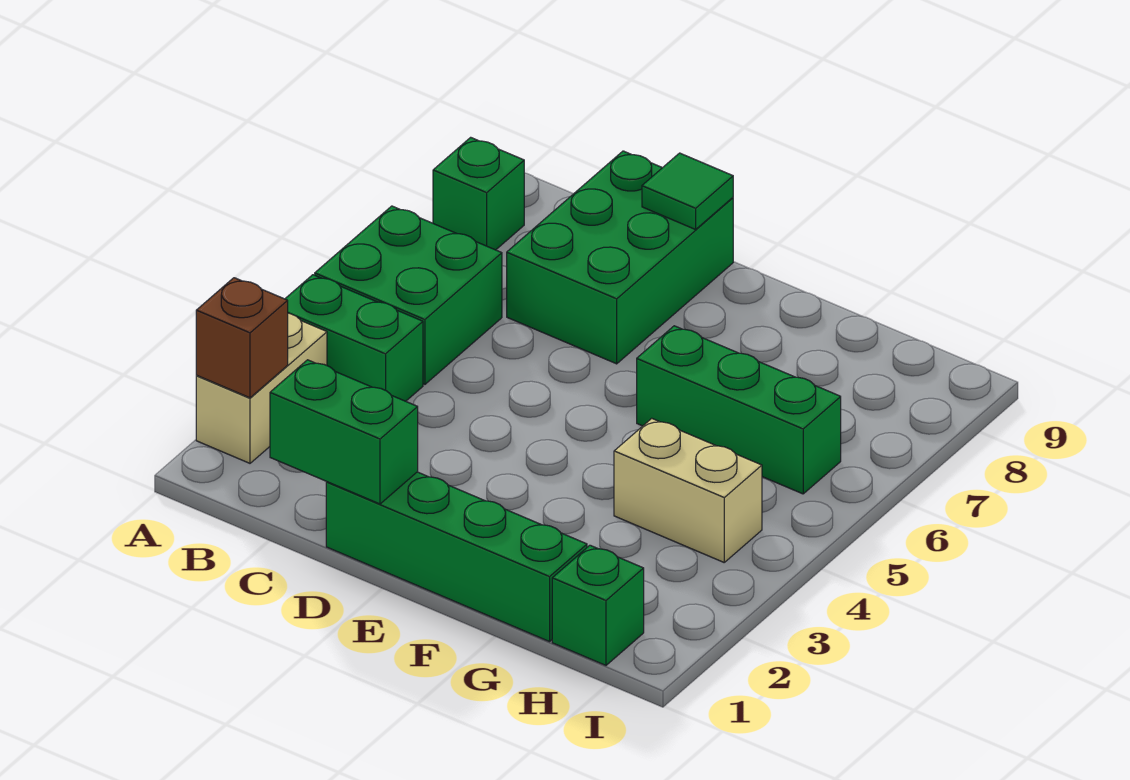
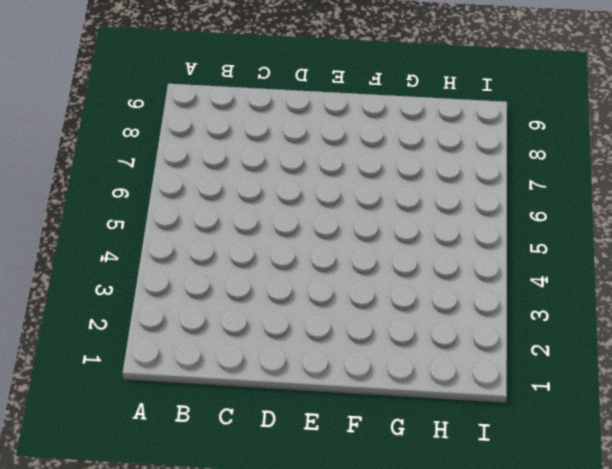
none -> tan brick A2:A3 level 1
none -> green brick A4:B4 level 1
none -> green brick A5:B6 level 1

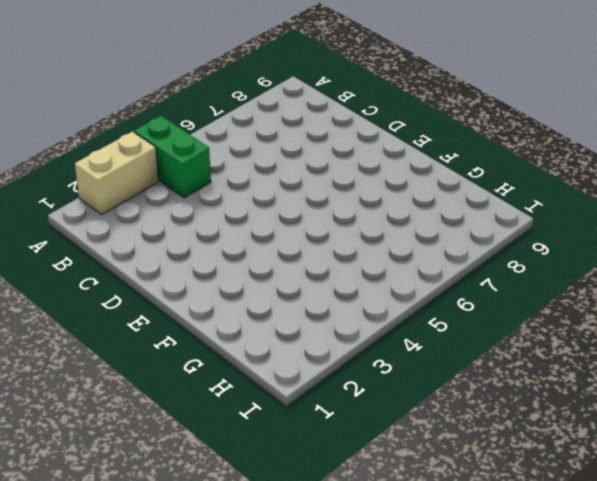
none -> green brick A5:B6 level 1
none -> green brick A8 level 1
none -> green brick C7:D9 level 1

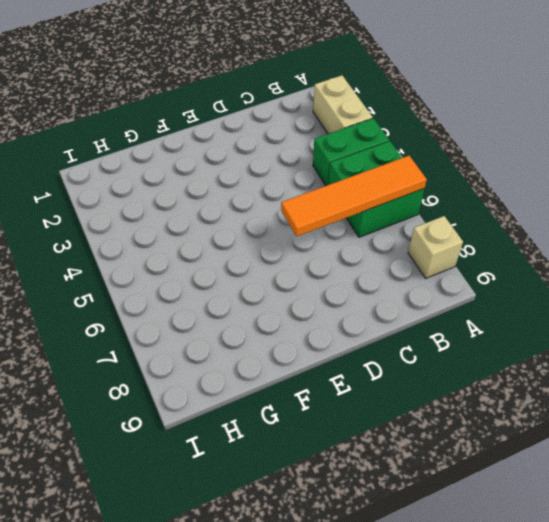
orange tile A6:D6 level 2 -> none
tan brick A8 level 1 -> green brick A8 level 1
none -> green brick C7:D9 level 1
none -> green brick D1:G1 level 1
none -> green brick F6:H6 level 1

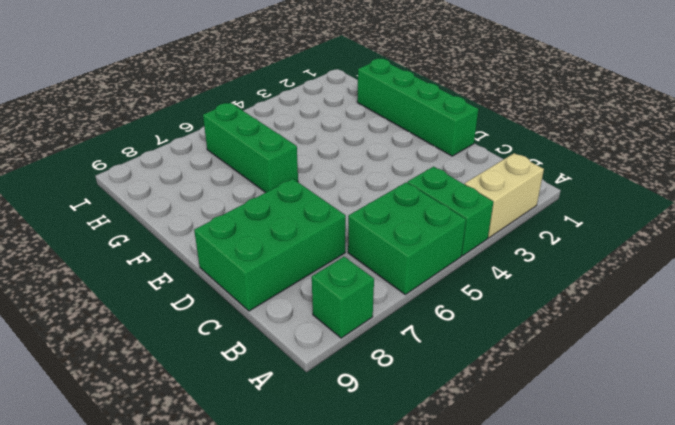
none -> tan brick G4:H4 level 1
none -> green brick H1 level 1
none -> brown brick A2 level 2

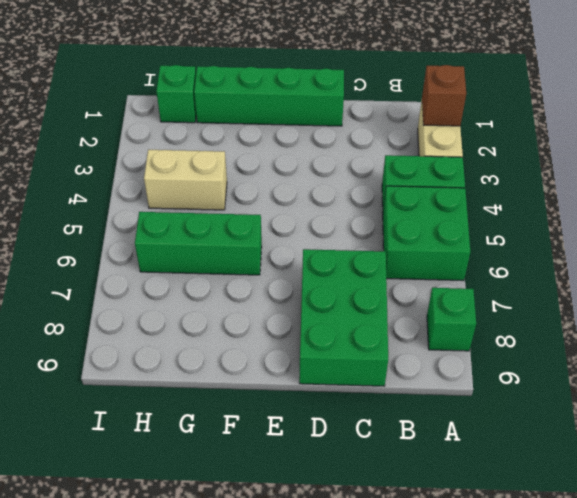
none -> green brick C1:D1 level 2
none -> green tile D9 level 2

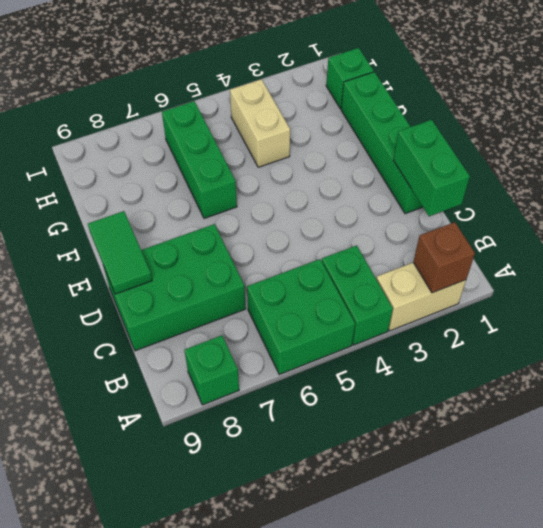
green tile D9:E9 level 2 -> green tile D9 level 2

